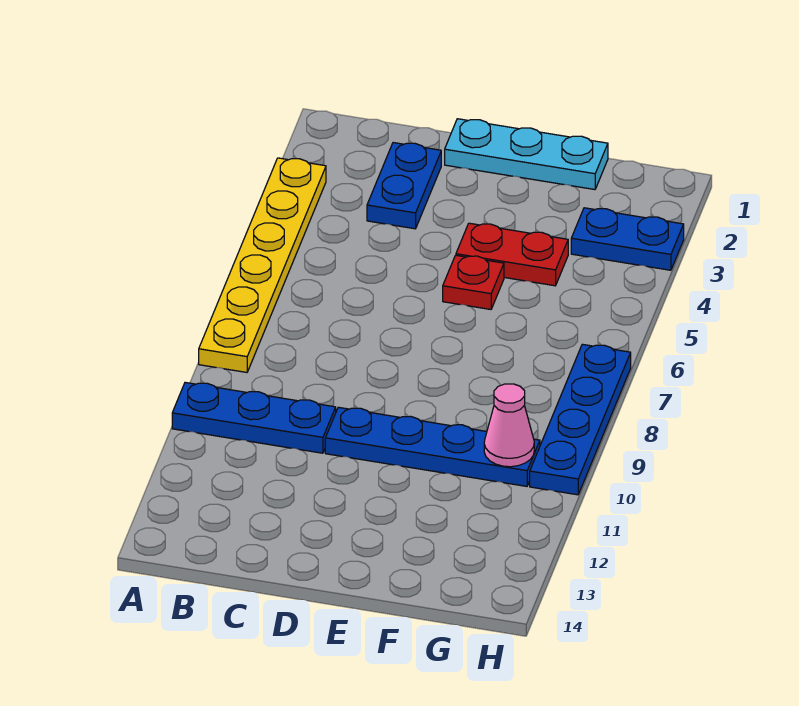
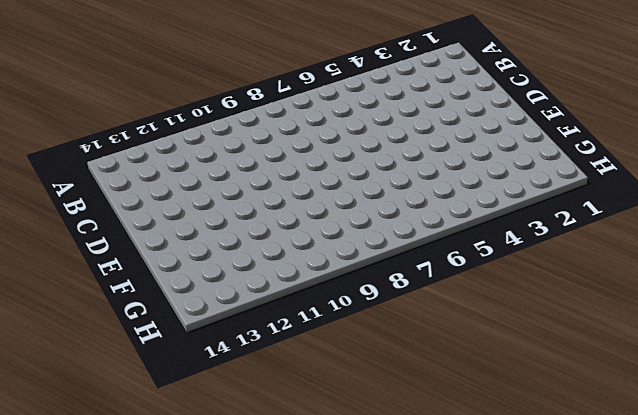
none -> yellow plate A3:A8 level 1
none -> blue plate A10:C10 level 1

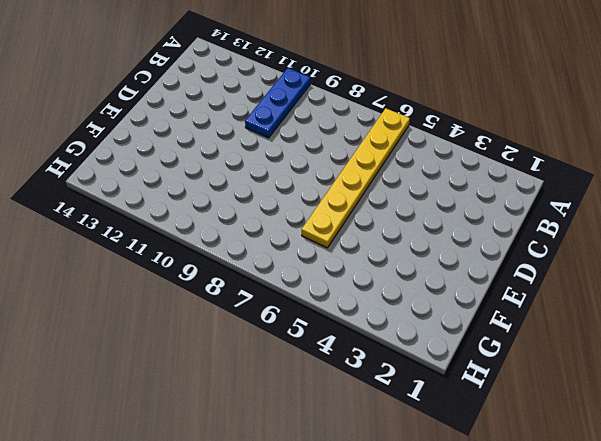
yellow plate A6:F6 level 1 -> yellow plate A3:A8 level 1
none -> blue plate C2:C3 level 1
none -> cyan plate D1:F1 level 1

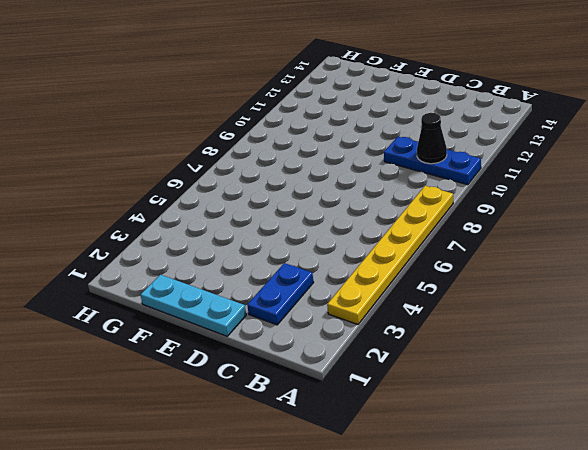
black cone B10 level 2 -> none
none -> blue plate D10:G10 level 1
none -> red plate E4:F4 level 1

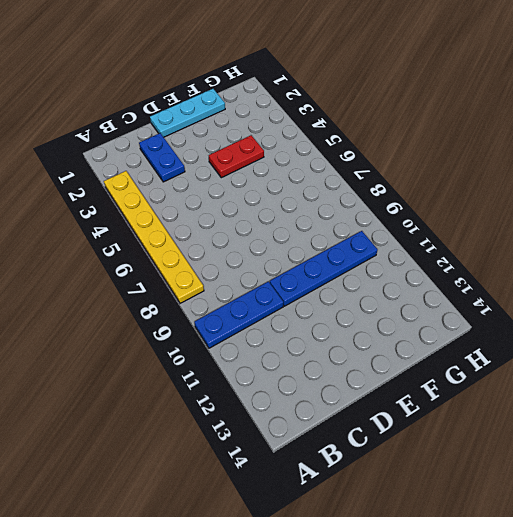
none -> red plate E5 level 1
none -> blue plate G3:H3 level 1

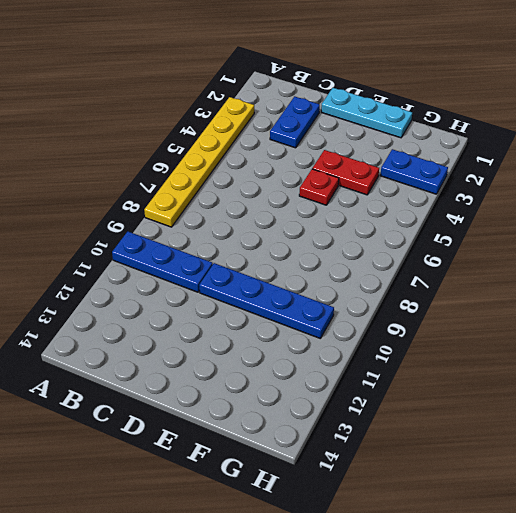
none -> blue plate H7:H10 level 1
none -> pink cone G10 level 2

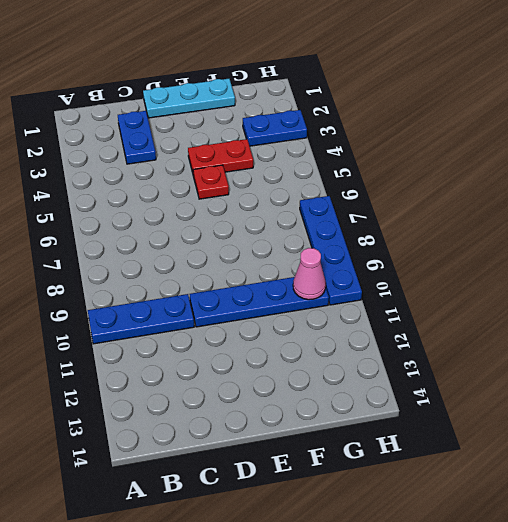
none -> yellow plate A3:A8 level 1

